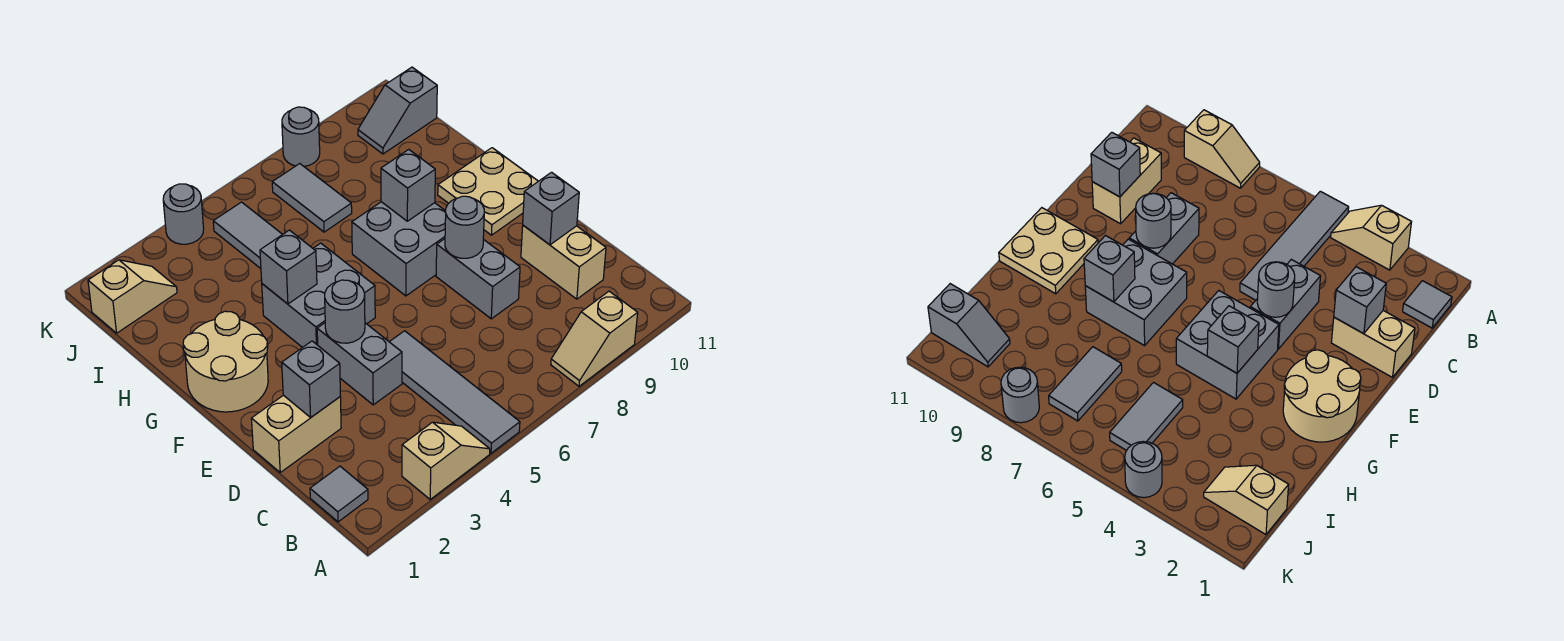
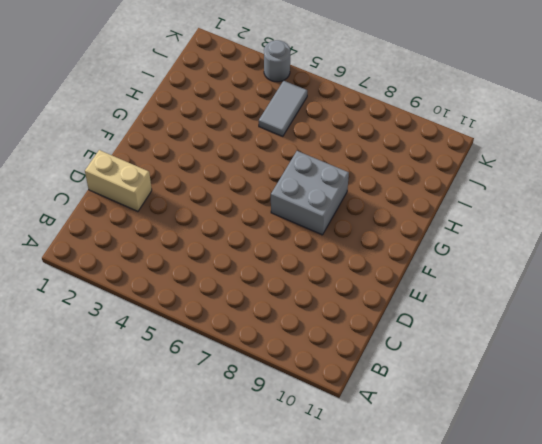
none -> tan slope A3:A4 level 1 top 3
none -> grey tile A5:D5 level 1
none -> tan slope A8:A9 level 1 top 9

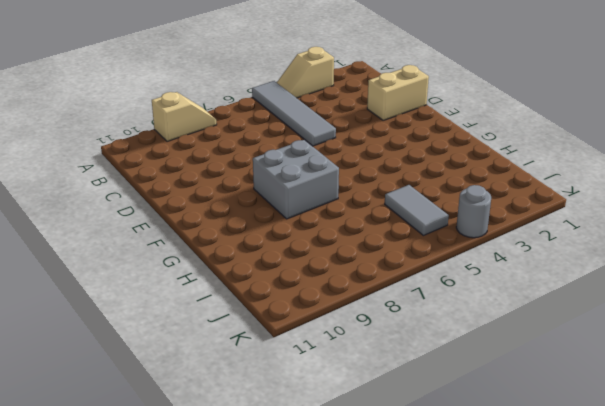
none -> grey tile B1 level 1
none -> tan brick C10:D10 level 1
none -> grey brick D4:E4 level 1

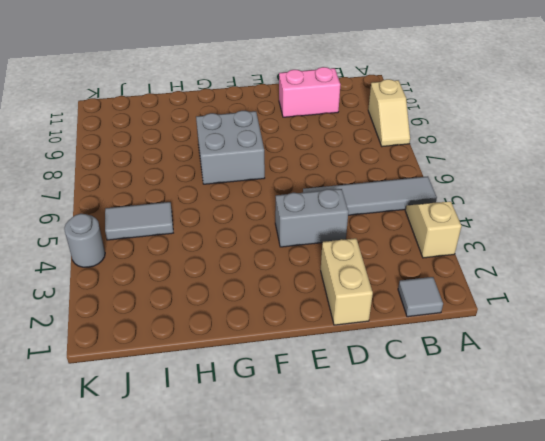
pink brick C10:D10 level 1 -> tan brick C10:D10 level 1
none -> grey brick D8:E8 level 1
none -> tan round brick F1:G2 level 1
none -> grey brick F4:G5 level 1

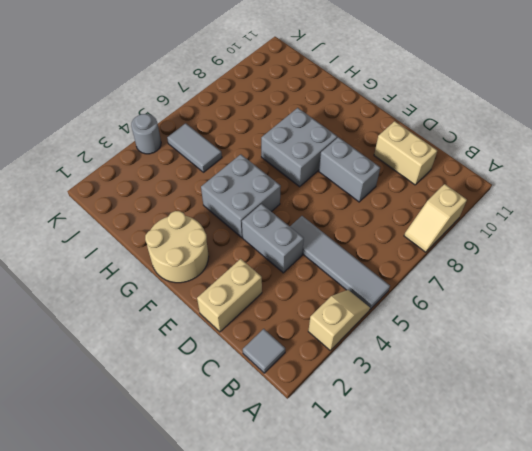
none -> tan plate F10:G11 level 1
none -> grey tile I7:J7 level 1
none -> tan slope J1:J2 level 1 top 1

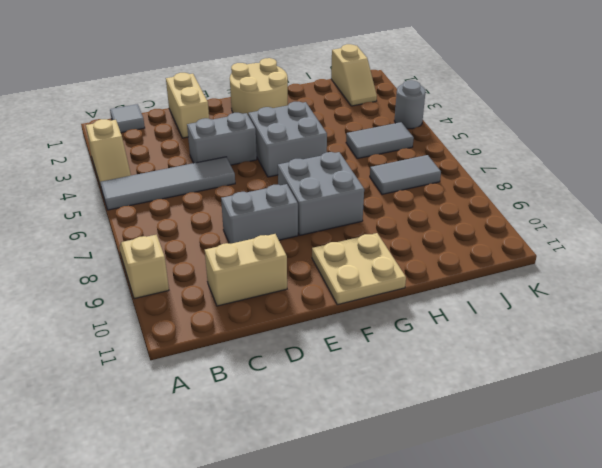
none -> grey slope J10:J11 level 1 top 11
none -> grey round brick K8 level 1
none -> grey brick D2 level 2

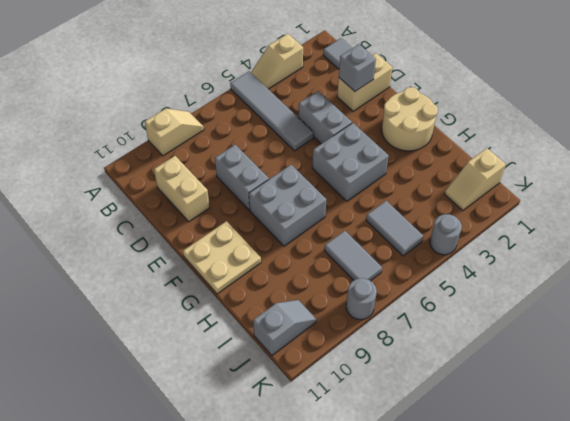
none -> grey brick D10 level 2
none -> grey round brick E4 level 2
none -> grey round brick E8 level 2

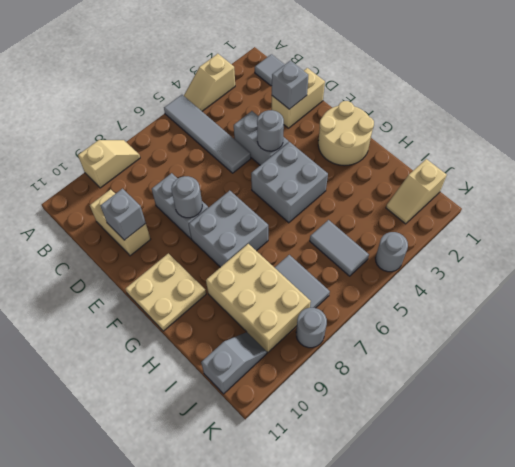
tan brick H8:J9 level 1 -> none
none -> grey brick G4 level 2
none -> grey brick G8 level 2

